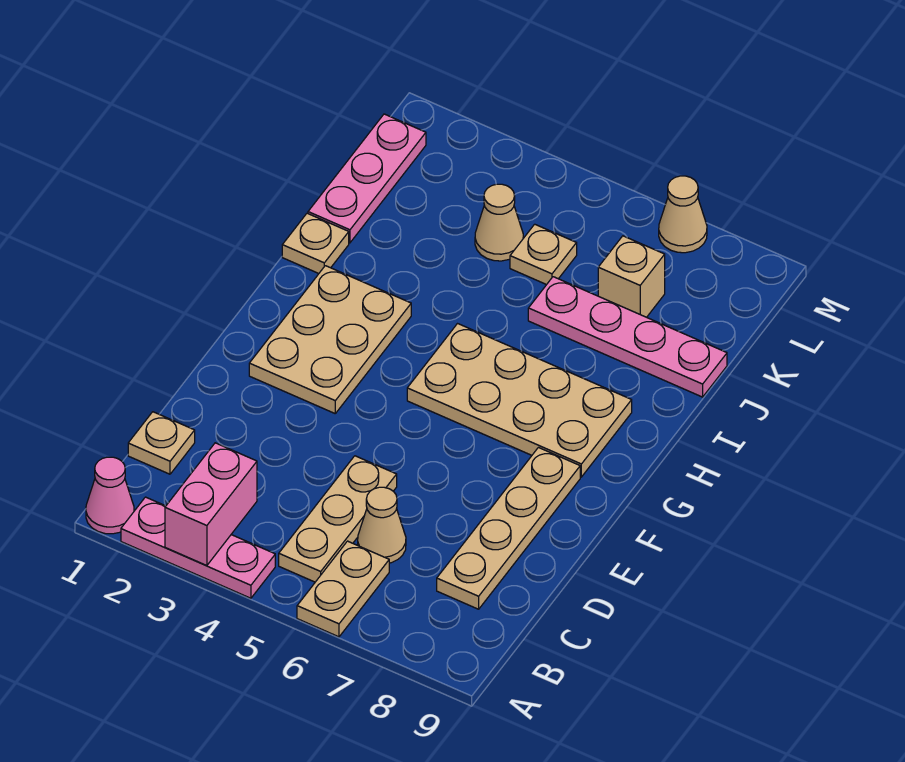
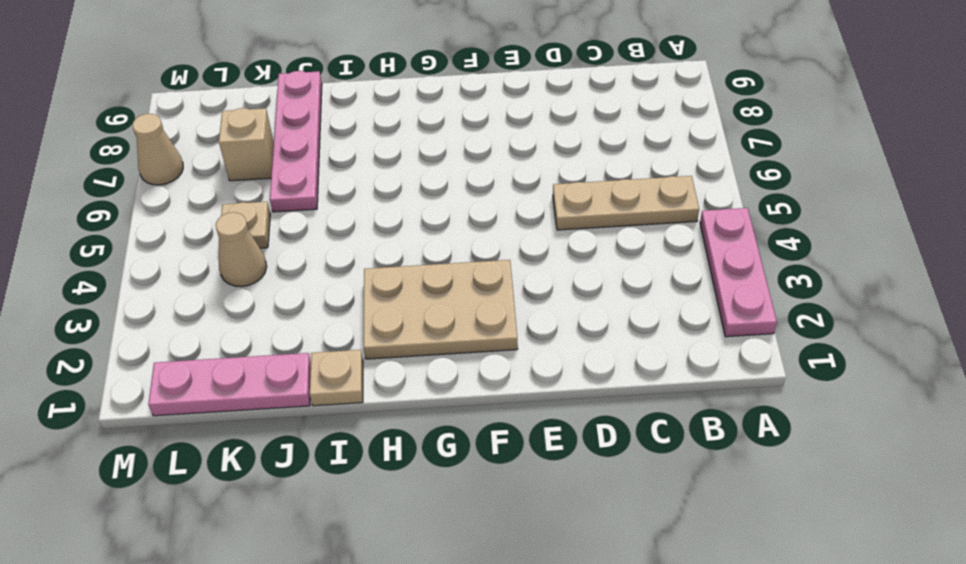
none -> pink cone A1 level 1
none -> tan plate A6:B6 level 1
none -> tan plate C1 level 1

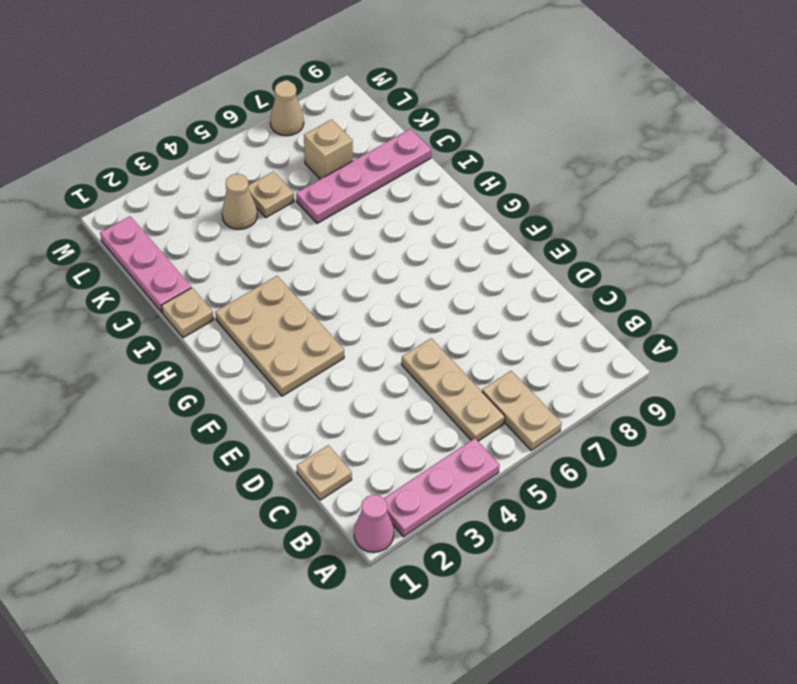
none -> tan cone C6 level 1
none -> tan plate C8:F8 level 1
none -> tan plate G5:H8 level 1

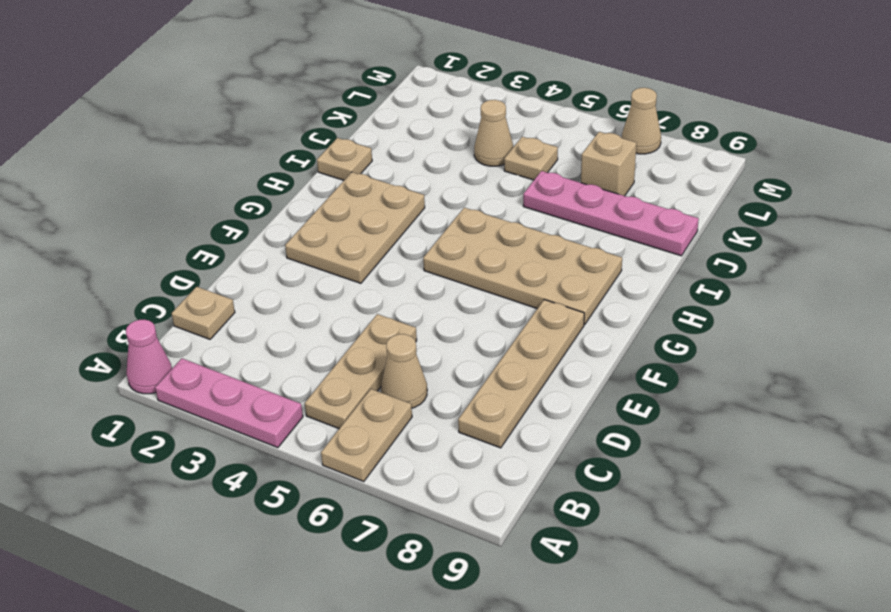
none -> pink plate J1:L1 level 1
none -> pink brick A3:B3 level 2

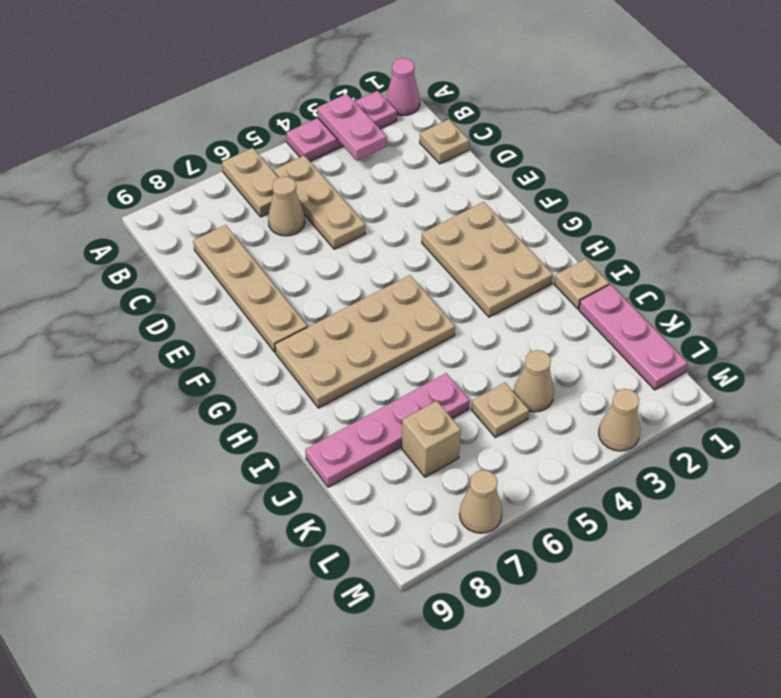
pink plate A3:B3 level 2 -> pink brick A3:B3 level 2
tan cone M3 level 1 -> none

